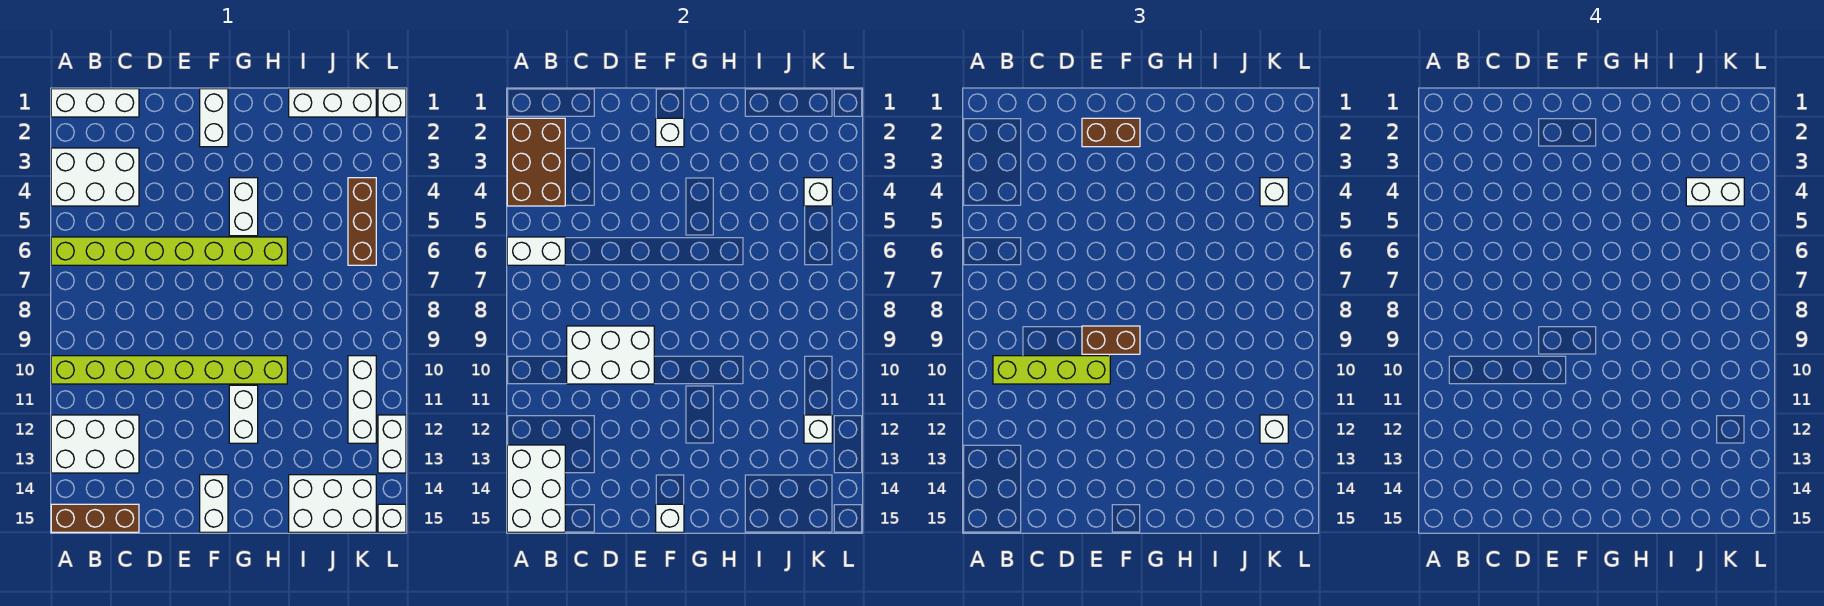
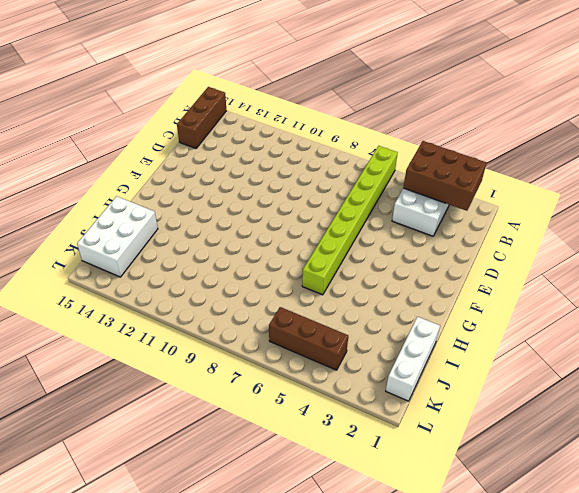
none -> white brick A1:C1 level 1
none -> lime brick A10:H10 level 1
none -> white brick A12:C13 level 1
none -> white brick F1:F2 level 1

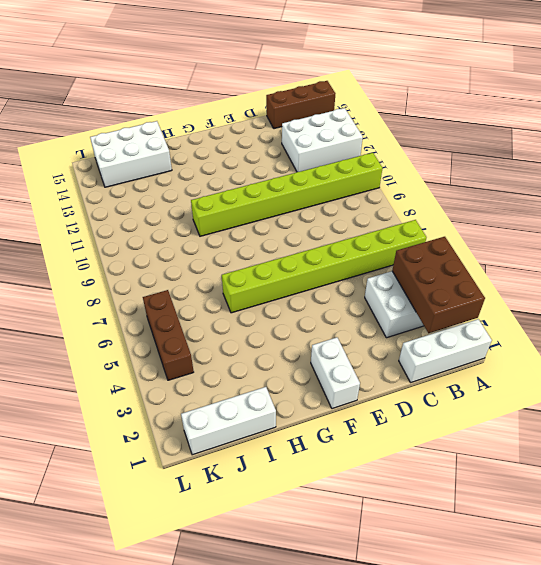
none -> white brick F14:F15 level 1
none -> white brick G4:G5 level 1
none -> white brick G11:G12 level 1
none -> white brick K10:K12 level 1

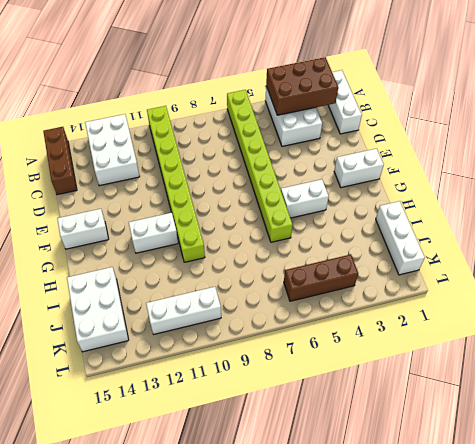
none -> white brick L1 level 1
none -> white brick L12:L13 level 1
none -> white brick L15 level 1
none -> white brick A6:B6 level 2

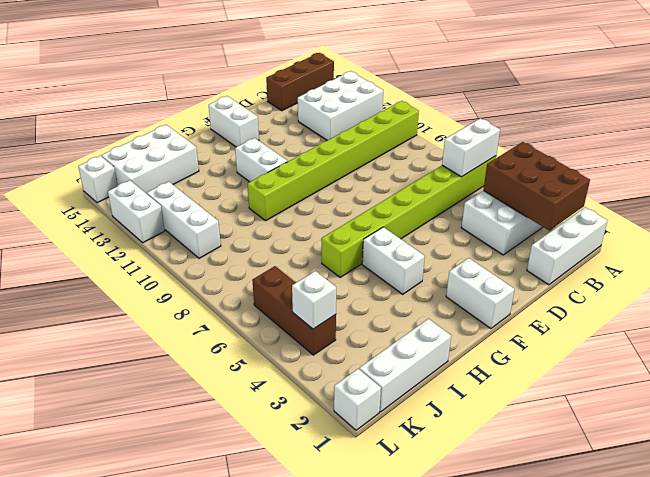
none -> white brick A13:B15 level 2
none -> white brick C9:E10 level 2
none -> white brick F2 level 2
none -> white brick F15 level 2

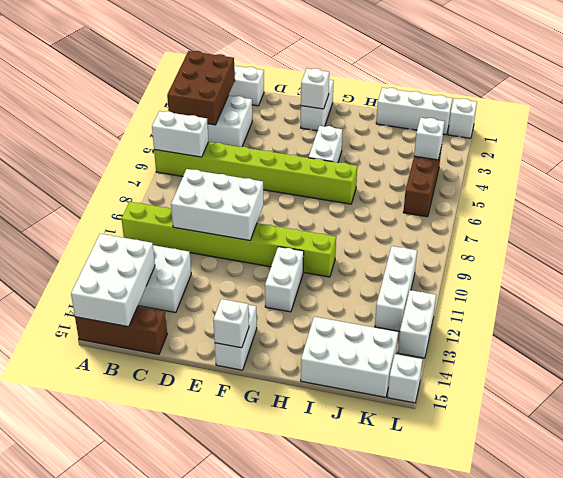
none -> white brick K12 level 2
none -> lime brick B10:E10 level 3
none -> brown brick E2:F2 level 3
none -> brown brick E9:F9 level 3

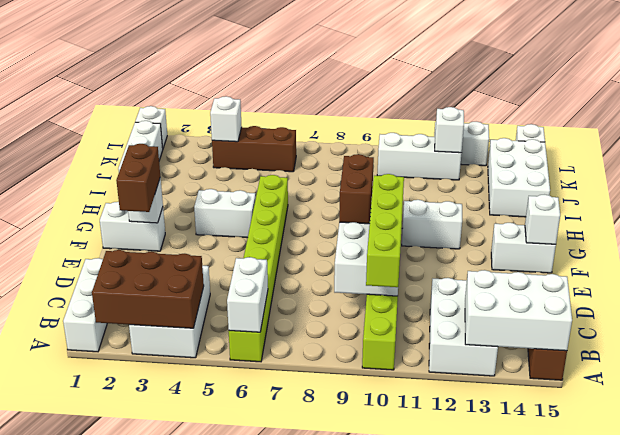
none -> white brick K4 level 3
none -> white brick K12 level 3
none -> white brick J4:K4 level 4

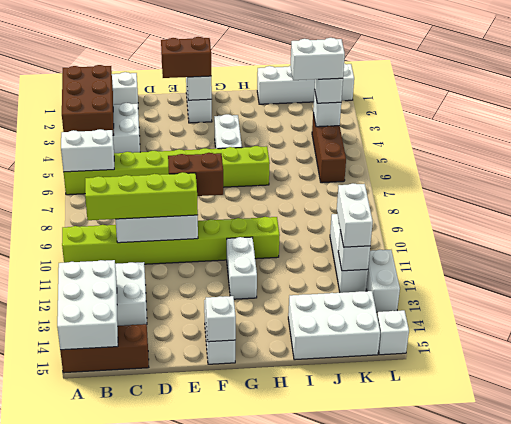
white brick K11:K12 level 3 -> white brick K12 level 3

